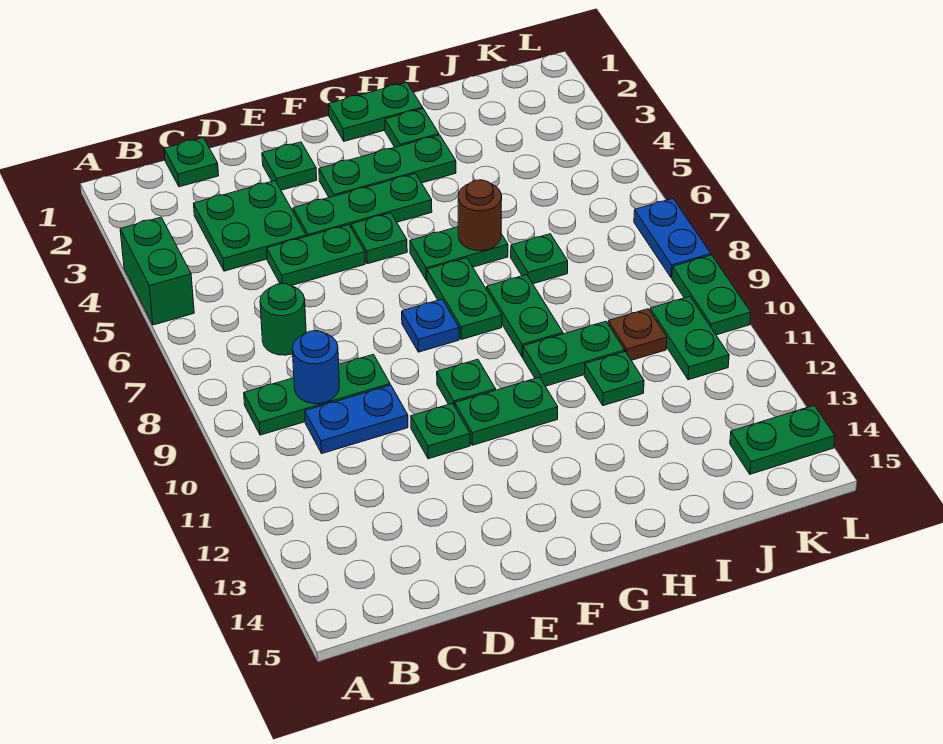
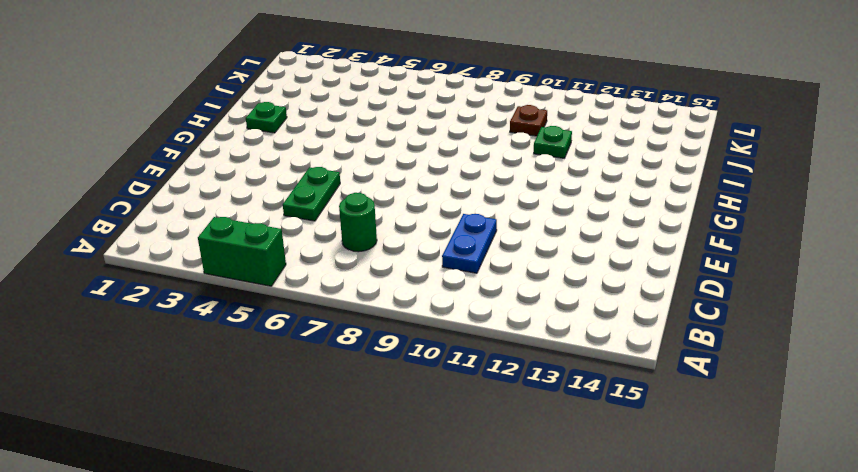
none -> green plate B9:D9 level 1
none -> green plate C1 level 1
none -> green plate C3:D4 level 1
none -> green plate E2 level 1

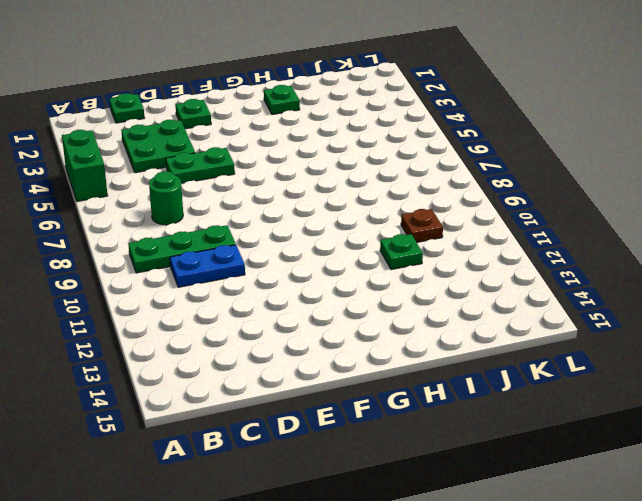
none -> green plate E4:G4 level 1
none -> green plate E11 level 1
none -> green plate F3:H3 level 1
none -> green plate F5 level 1

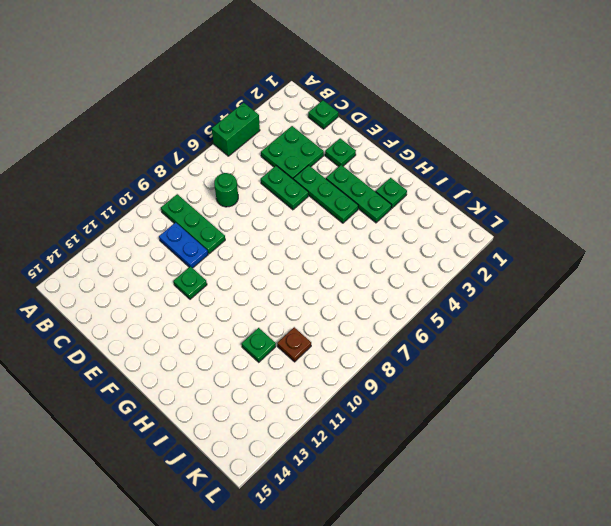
none -> green plate F5 level 1
none -> blue plate F8 level 1
none -> green plate F10 level 1
none -> green plate F11:G11 level 1

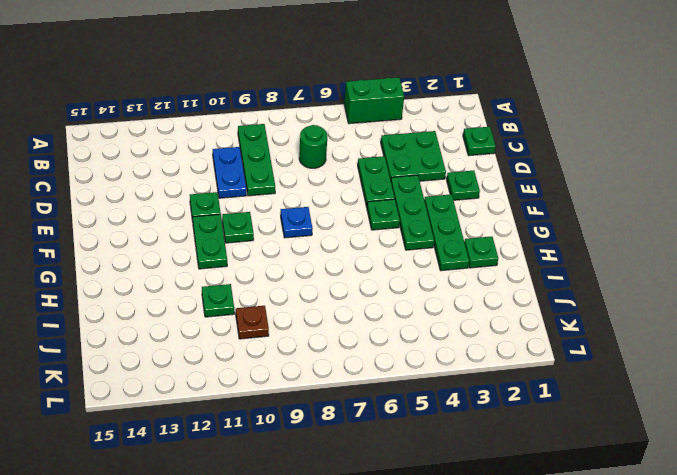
none -> green plate G1:H1 level 1
none -> green plate G6:H6 level 1
none -> green plate G7:G8 level 1
none -> green plate H8:H9 level 1

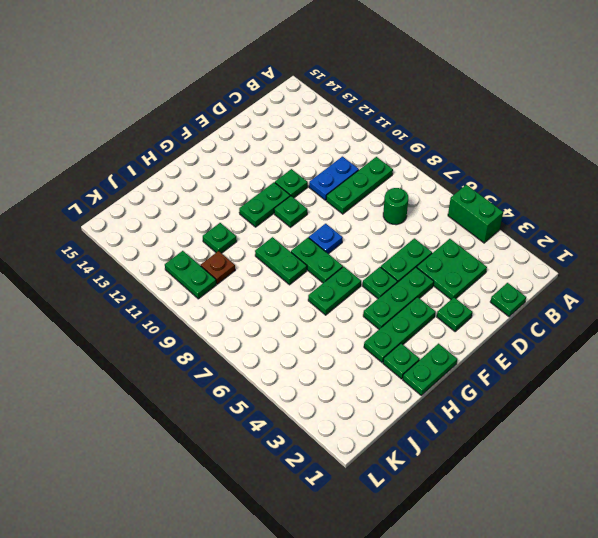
none -> green plate H10:I10 level 1
none -> green plate I7 level 1
none -> green plate K14:L14 level 1
none -> blue plate L7:L8 level 1

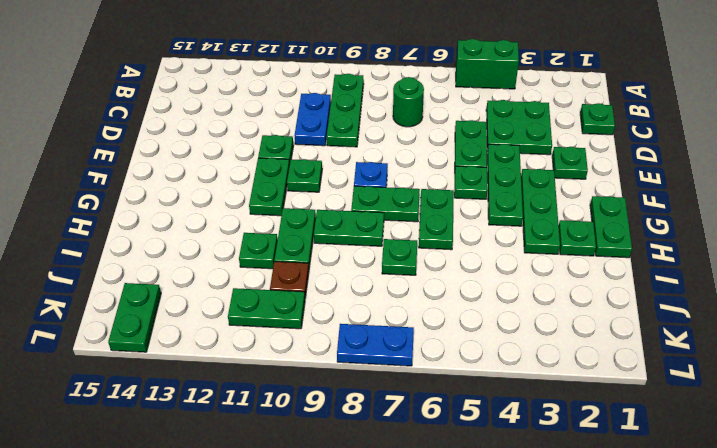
none -> green plate L9:L10 level 1
none -> blue round brick C9 level 2
none -> brown round brick H6 level 2

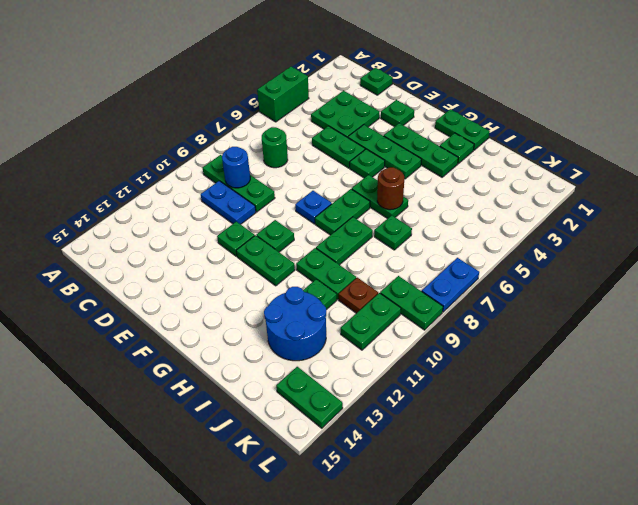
blue round brick I12:J13 level 1 -> none
green plate K9:L9 level 1 -> green plate L9:L10 level 1

